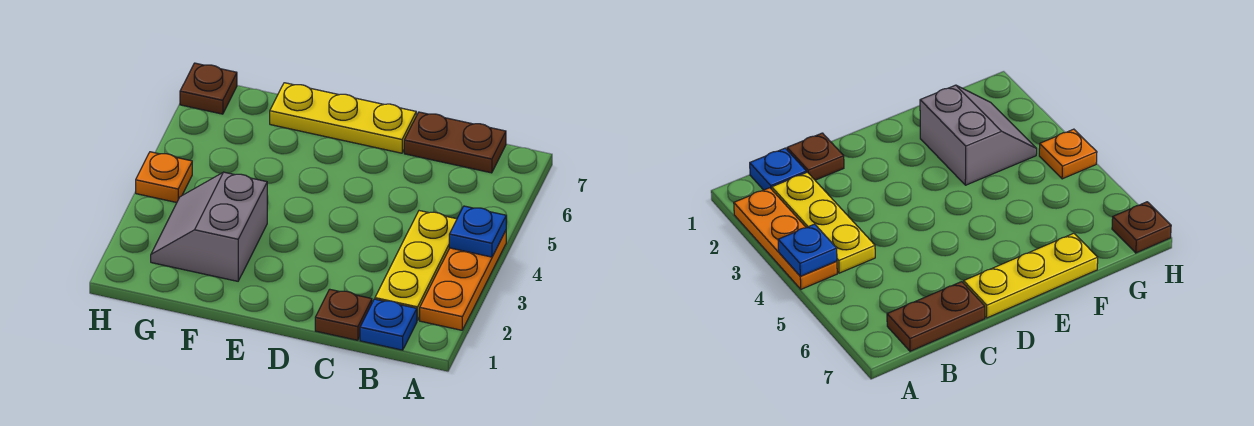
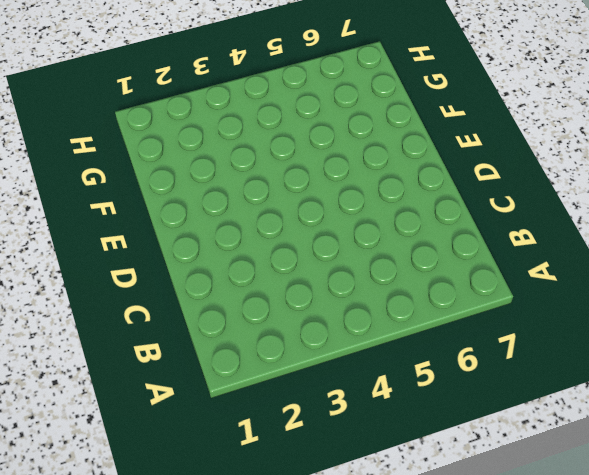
none -> orange plate A2:A4 level 1
none -> blue plate B1 level 1

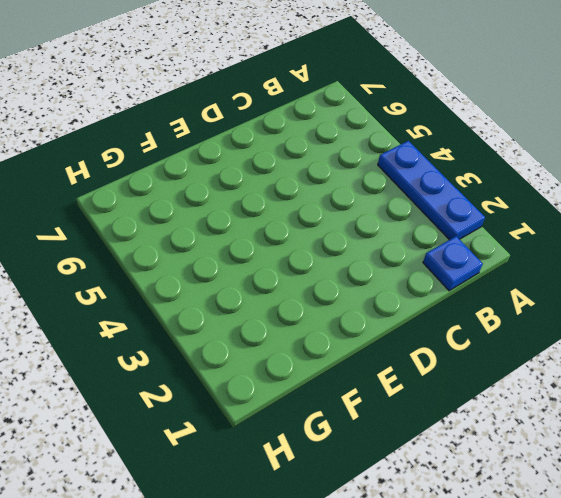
blue plate A2:A4 level 1 -> orange plate A2:A4 level 1
none -> yellow plate B2:B4 level 1
none -> brown plate B7:C7 level 1

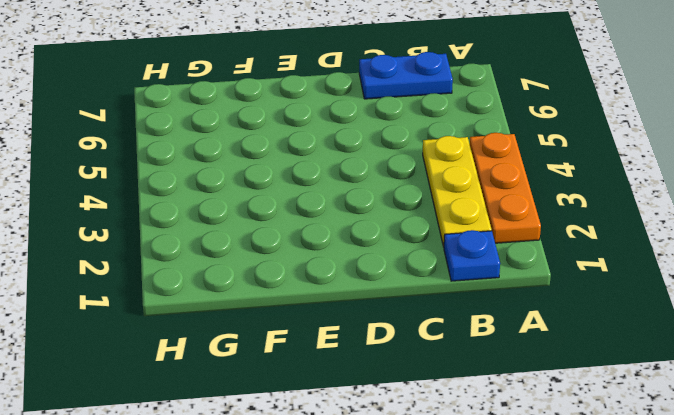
blue plate B7:C7 level 1 -> brown plate B7:C7 level 1
none -> brown plate C1 level 1
none -> yellow plate D7:F7 level 1

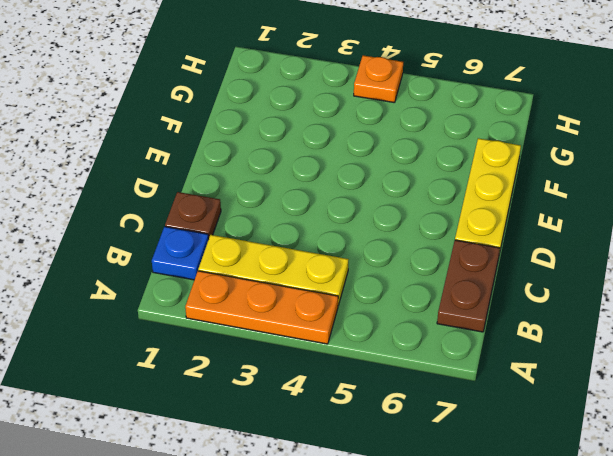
none -> grey slope F2:G3 level 1 top F
none -> brown plate H7 level 1

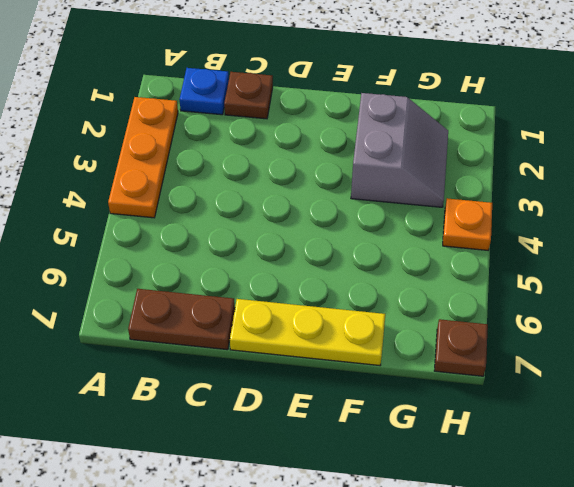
none -> yellow plate B2:B4 level 1
none -> blue plate A4 level 2

